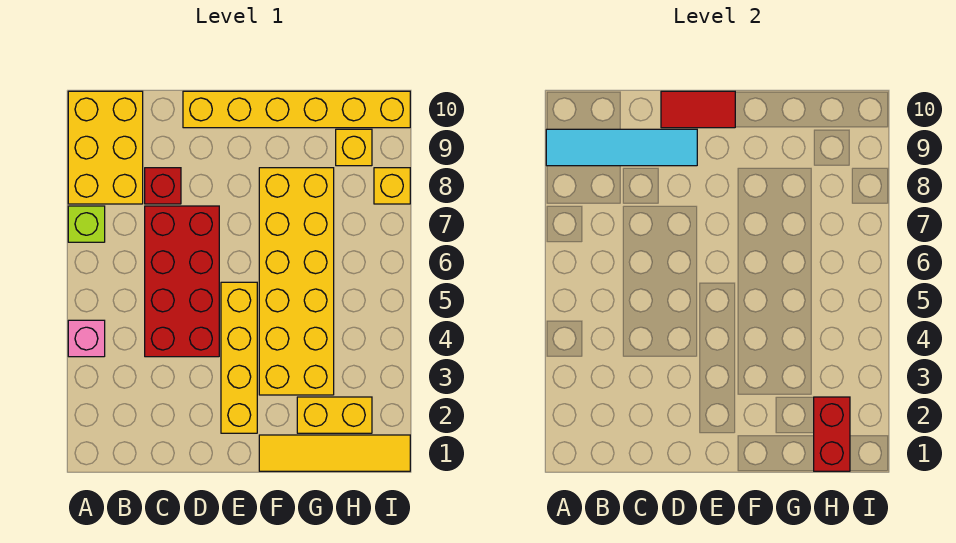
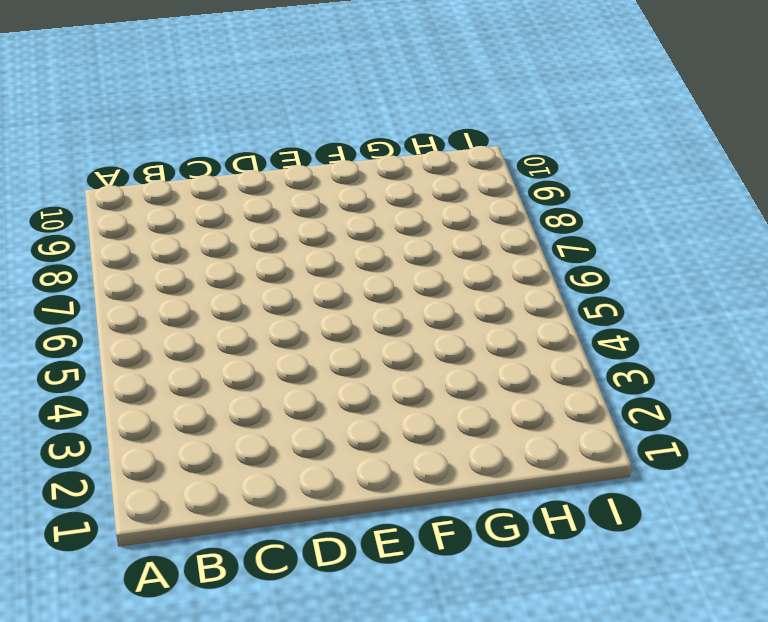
none -> pink brick A4 level 1
none -> lime brick A7 level 1
none -> yellow brick A8:B10 level 1

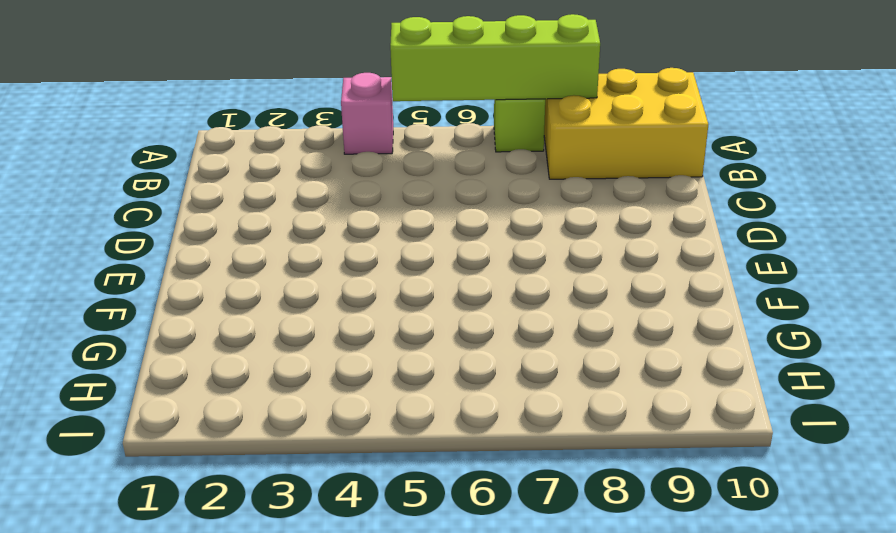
lime brick A5:A8 level 2 -> none
none -> red brick C4:D7 level 1
none -> red brick C8 level 1
none -> yellow brick D10:I10 level 1

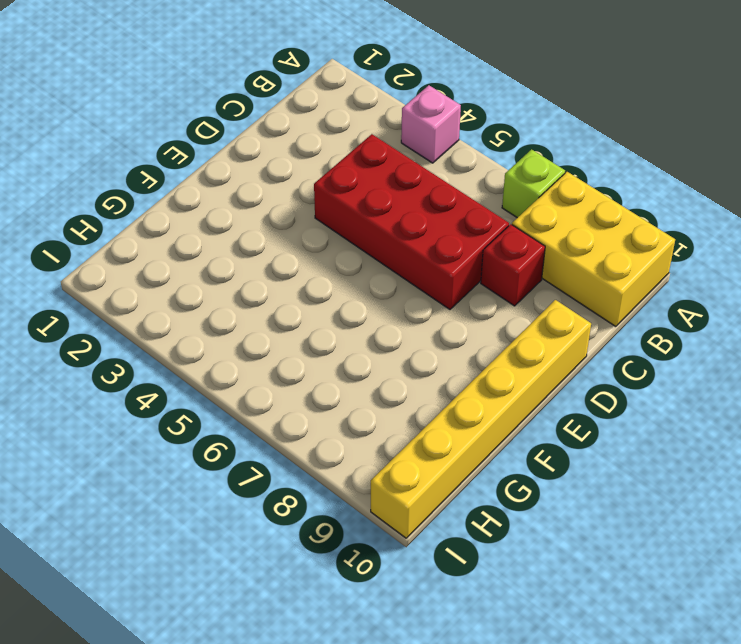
none -> yellow brick E2:E5 level 1
none -> yellow tile F1:I1 level 1
none -> yellow brick F3:G8 level 1

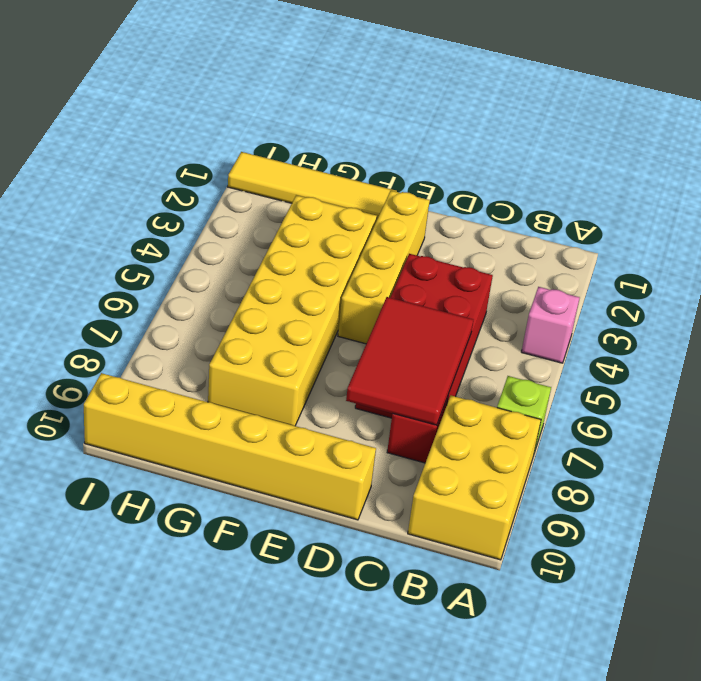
red tile C6:D8 level 2 -> none
none -> yellow brick G2:H2 level 1
none -> yellow brick H9 level 1
none -> yellow brick I8 level 1

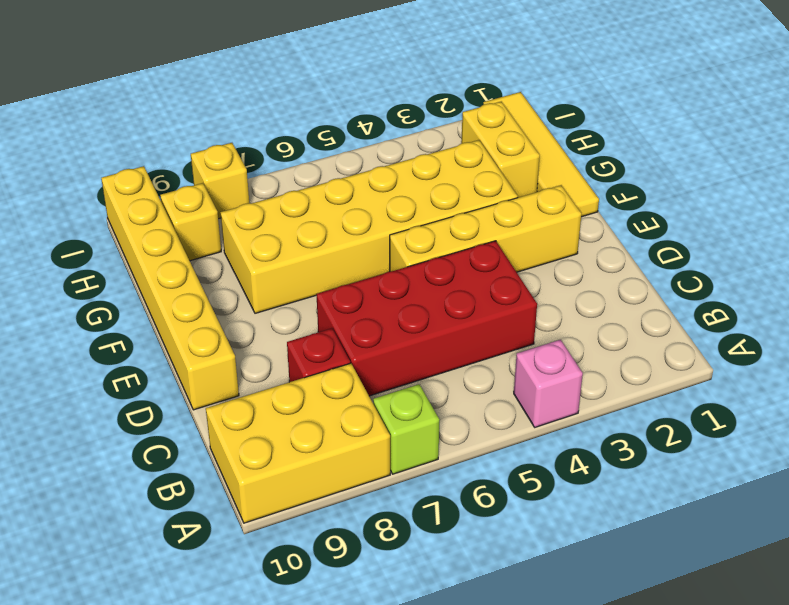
none -> cyan tile A9:D9 level 2
none -> red tile D10:E10 level 2
none -> red brick H1:H2 level 2

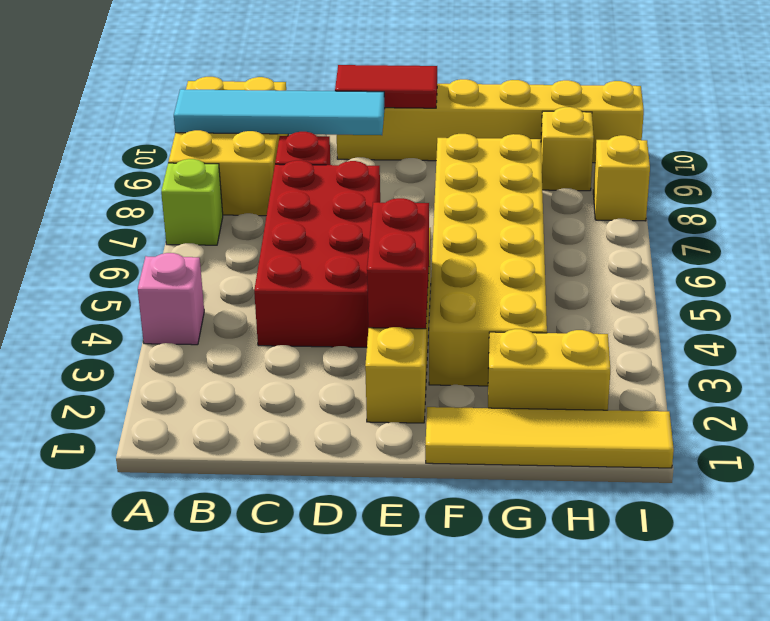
red brick E3:E4 level 2 -> red brick H1:H2 level 2

